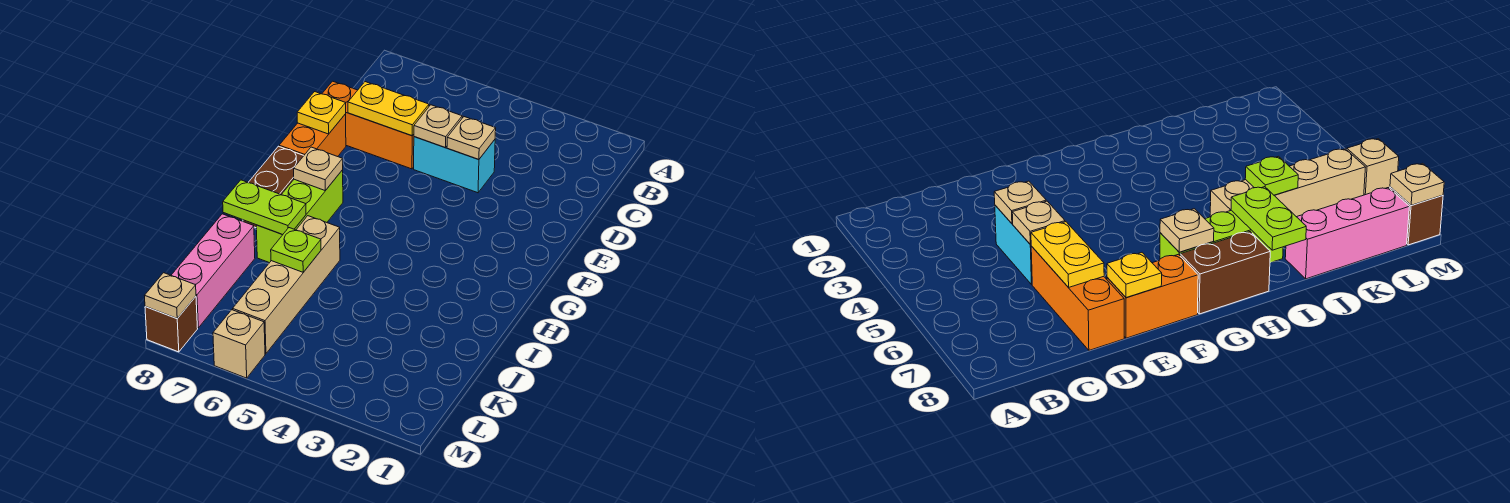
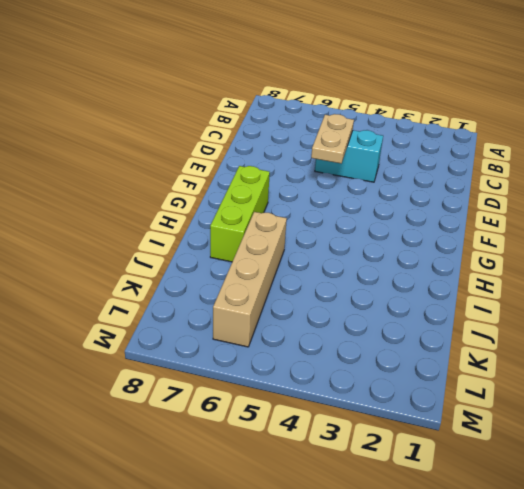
tan plate D5:E5 level 2 -> tan plate D5 level 2
none -> orange brick D6:D8 level 1
none -> orange brick E8:F8 level 1
none -> brown brick G8:H8 level 1

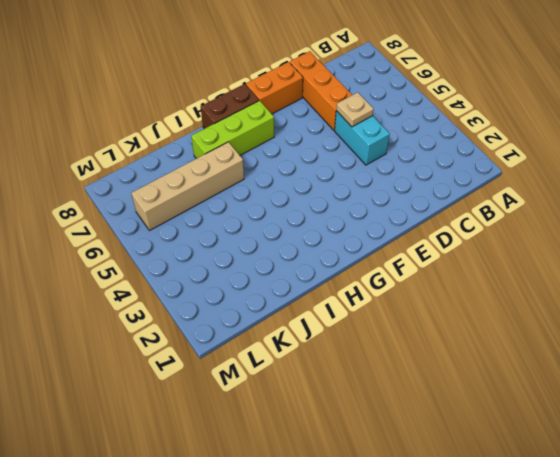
none -> pink brick J8:L8 level 1
none -> tan brick M6 level 1
none -> brown brick M8 level 1

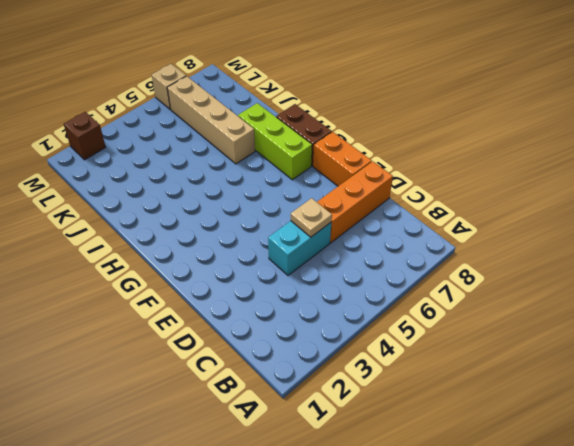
brown brick M2 level 1 -> brown brick M8 level 1
none -> pink brick J8:L8 level 1
none -> tan plate D4 level 2
none -> yellow plate D6:D7 level 2

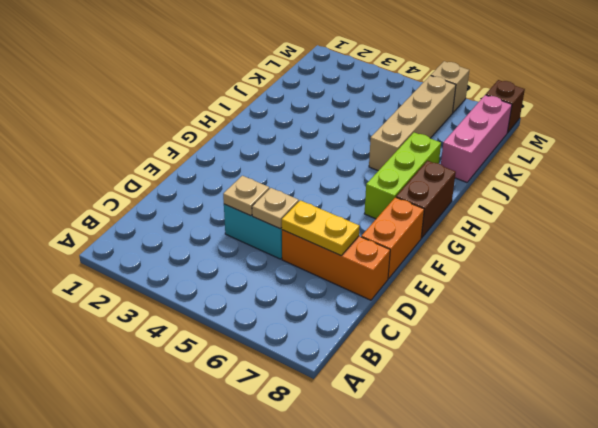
none -> yellow plate E8 level 2
none -> tan plate G7 level 2
none -> lime plate I7:I8 level 2

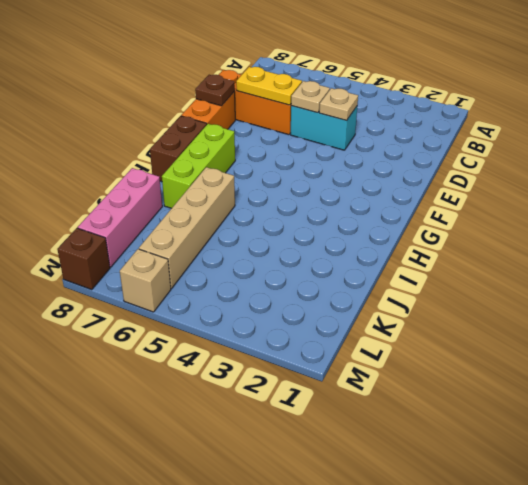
brown plate E8 level 2 -> yellow plate E8 level 2
none -> tan plate G7 level 2
none -> lime plate I7:I8 level 2
none -> lime plate J6 level 2

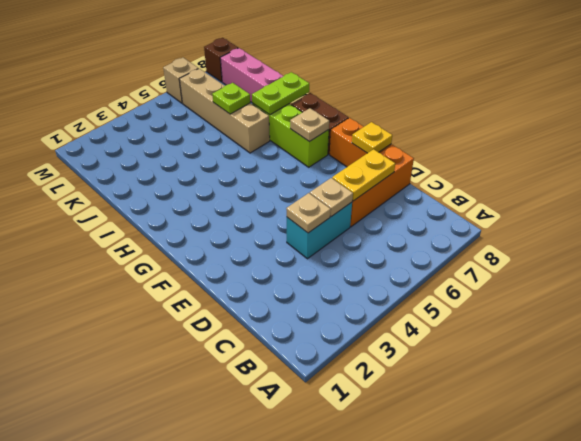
none -> tan plate M8 level 2

